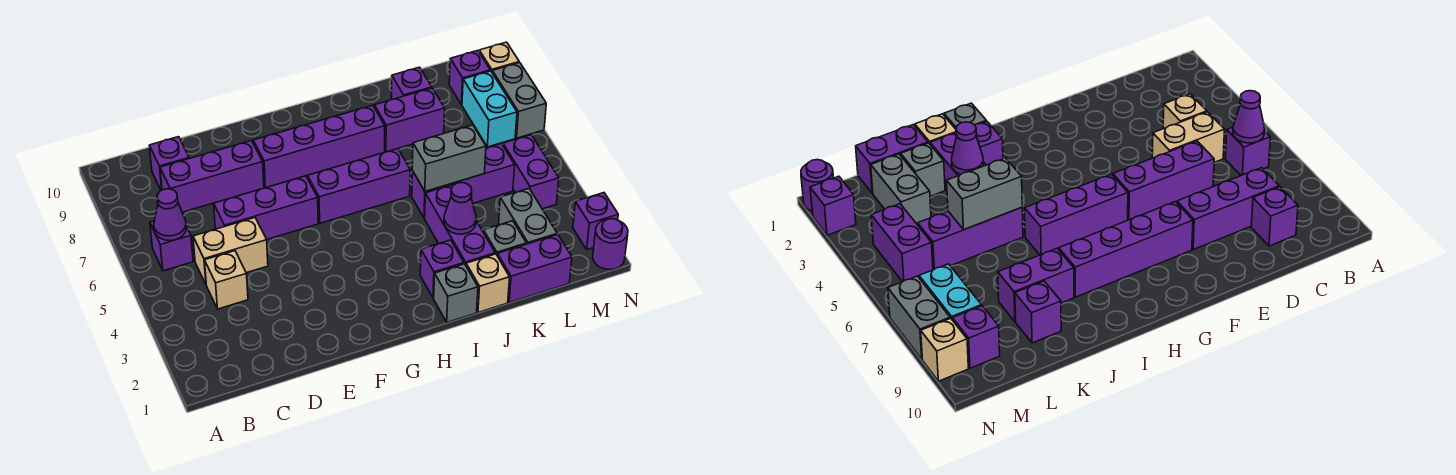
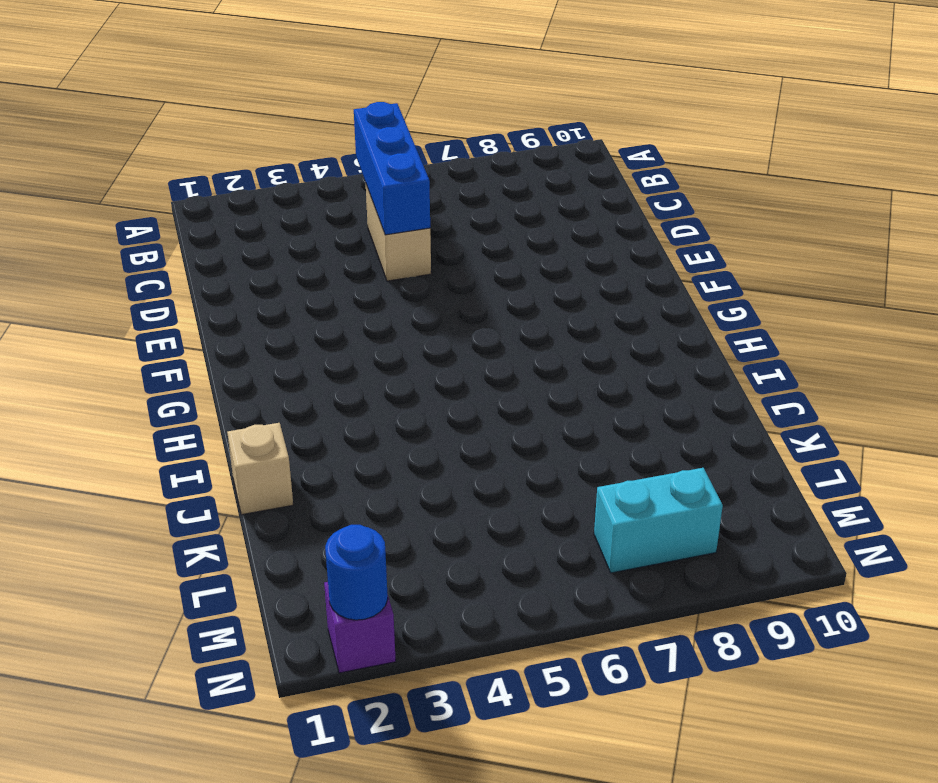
blue brick B5:D5 level 2 -> none
blue round brick N2 level 2 -> none
none -> purple brick B6 level 1
none -> tan brick C4 level 1
none -> purple brick C8:E8 level 1

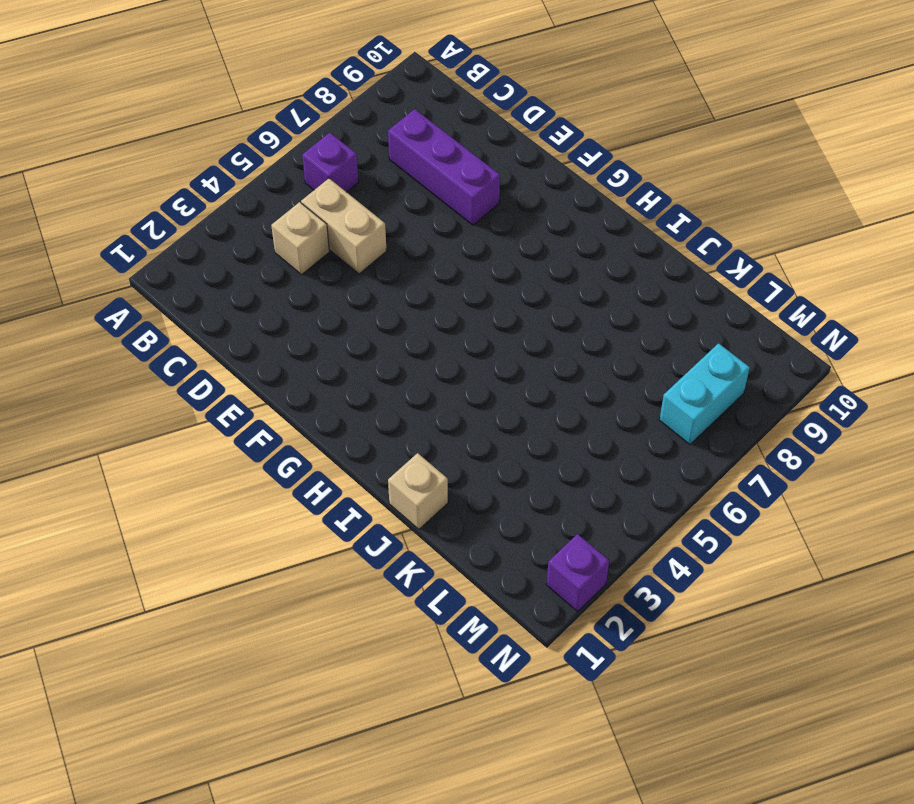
none -> purple brick C9 level 1
none -> purple brick D6:F6 level 1
none -> purple brick F8:I8 level 1

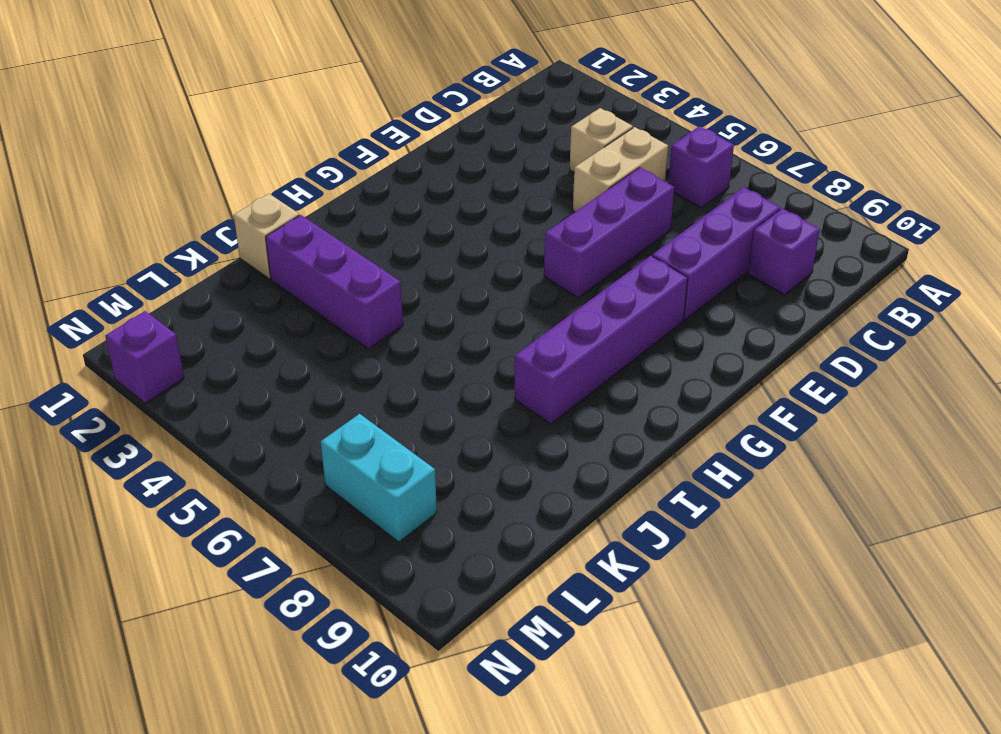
none -> purple brick G6:I6 level 1
none -> grey brick I1 level 1
none -> purple brick I2 level 1

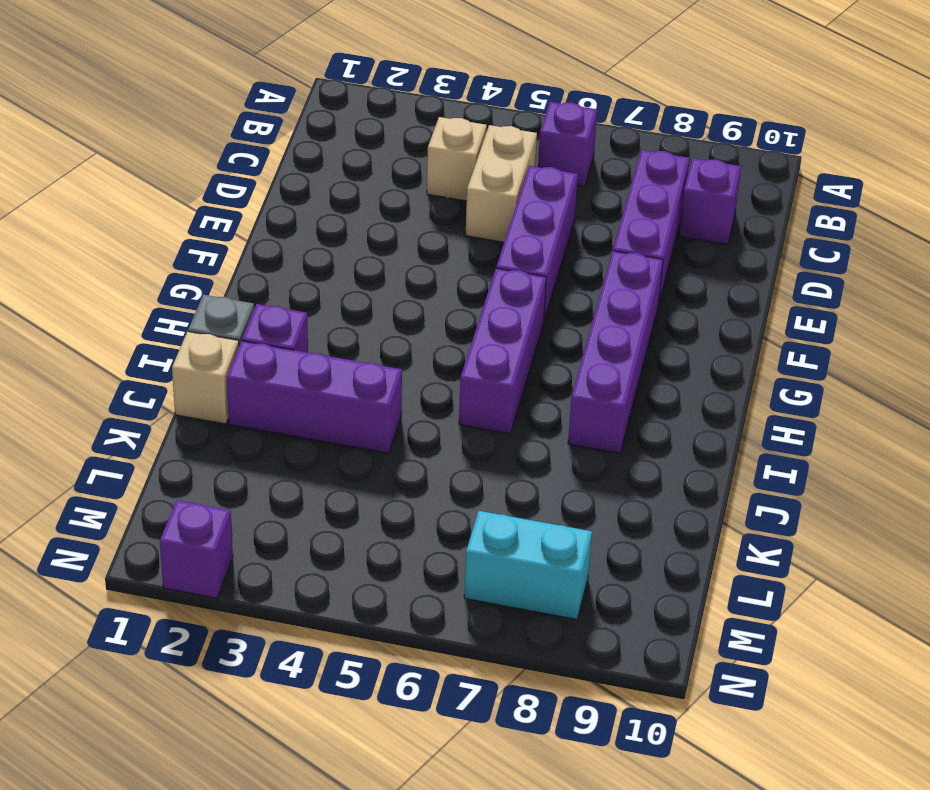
none -> purple brick J5:L5 level 1
none -> purple brick J8:K8 level 1
none -> purple brick K1:L1 level 1

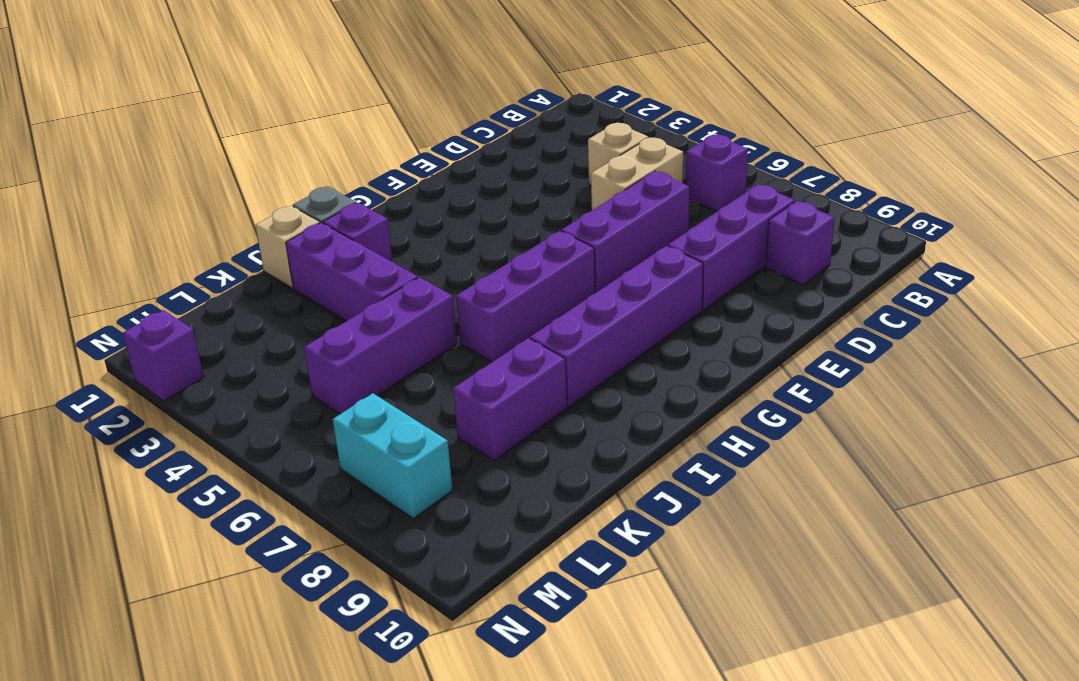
none -> purple brick K1:L1 level 1
none -> grey brick K2 level 1
none -> purple brick K9 level 1

